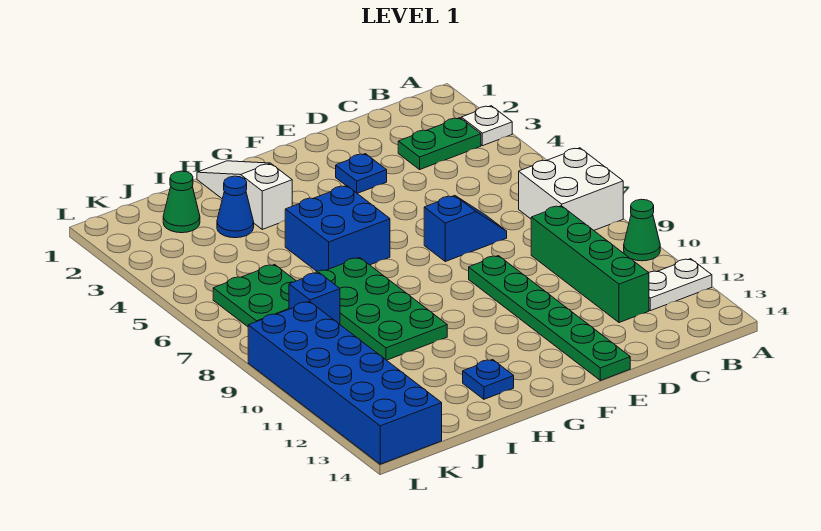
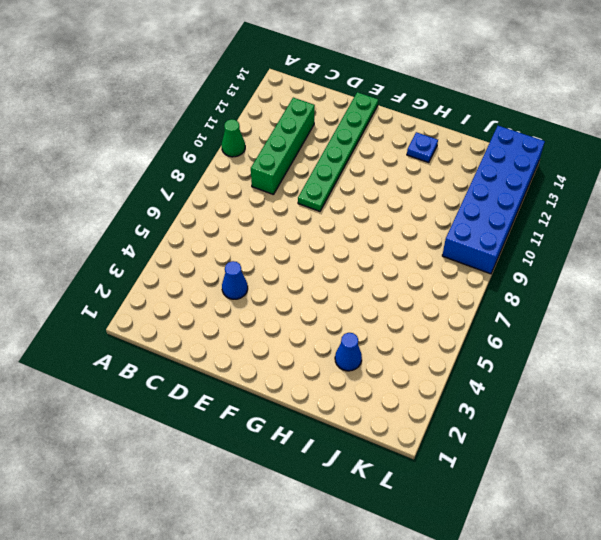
blue cone D4 level 1 -> none
none -> white plate A3 level 1
none -> white brick A7:B8 level 1
none -> white plate A12:B12 level 1

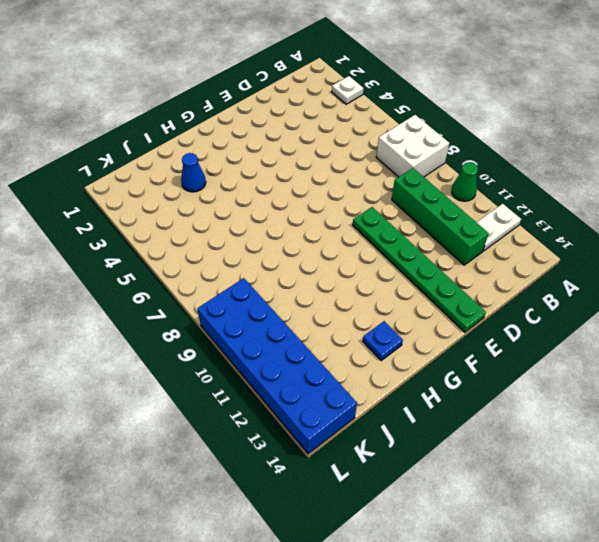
none -> green plate B3:C3 level 1
none -> blue slope D7:E7 level 1 top E
none -> blue plate E3 level 1

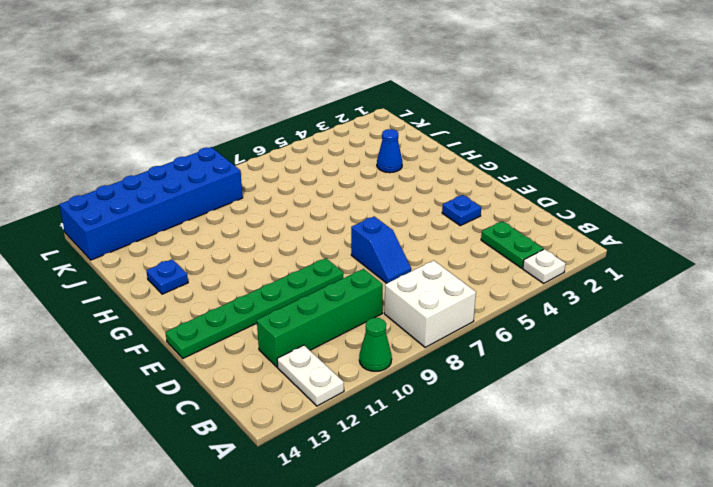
none -> blue brick G5:H6 level 1
none -> white slope H1:H3 level 1 top 3
none -> green plate H7:I10 level 1

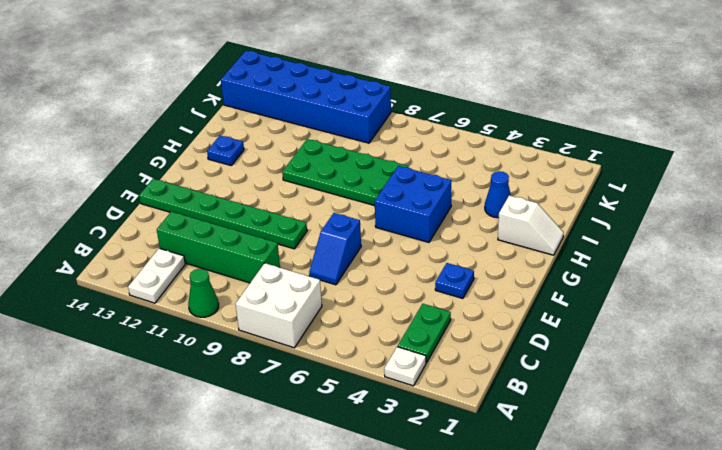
white slope H1:H2 level 1 top 2 -> white slope H1:H3 level 1 top 3
none -> green cone J2 level 1
none -> green plate J6:K7 level 1
none -> blue brick J8 level 1

